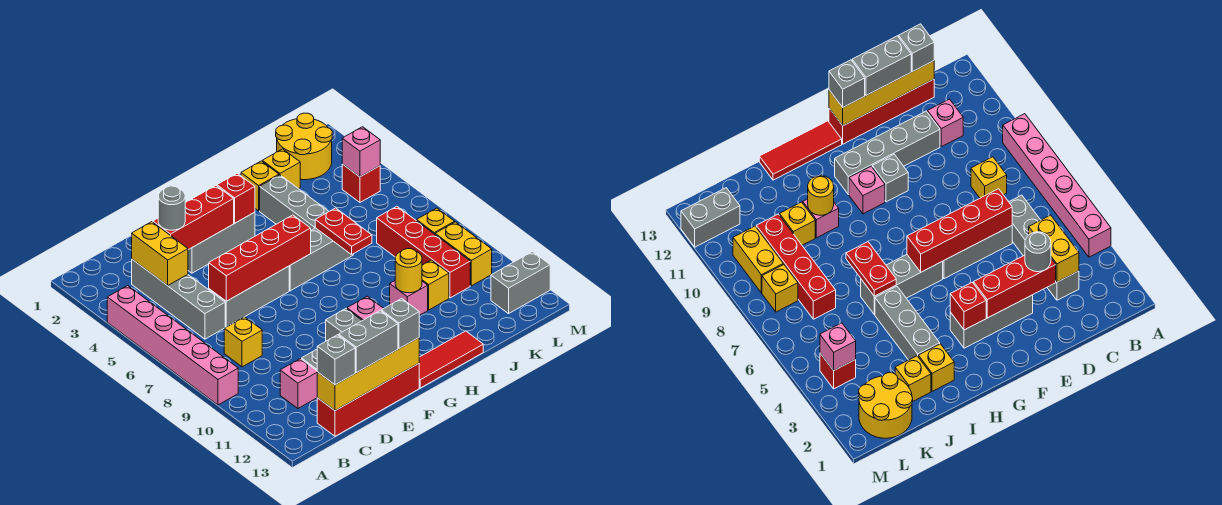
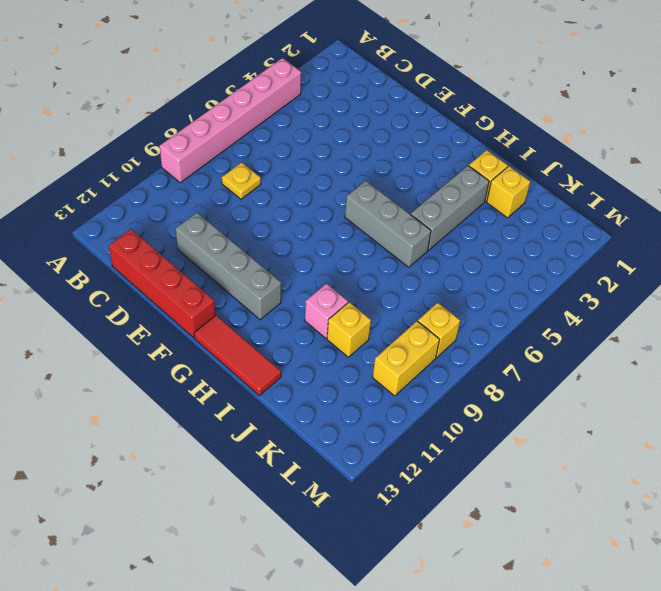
yellow plate C8 level 1 -> yellow brick C8 level 1
none -> grey brick C3:C6 level 1
none -> pink brick C11 level 1
none -> grey brick D6:F6 level 1
none -> grey brick E3:G3 level 1

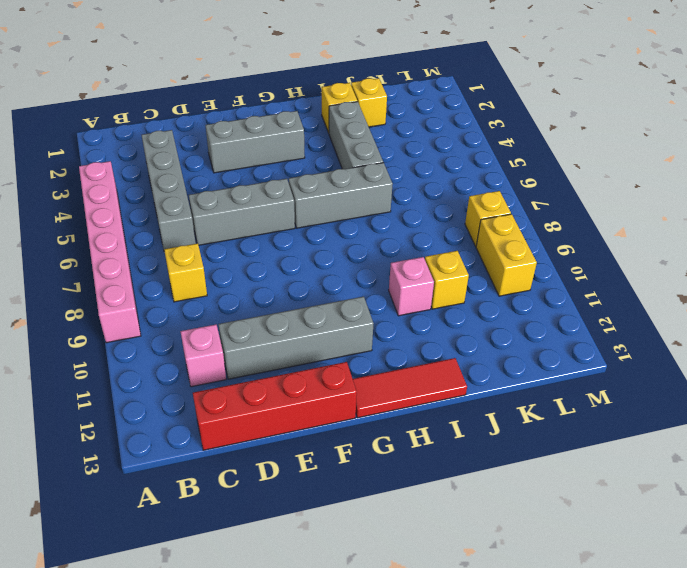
none -> grey brick F10 level 1
none -> pink brick G10 level 1
none -> yellow round brick K1:L2 level 1
none -> red brick K7:K10 level 1

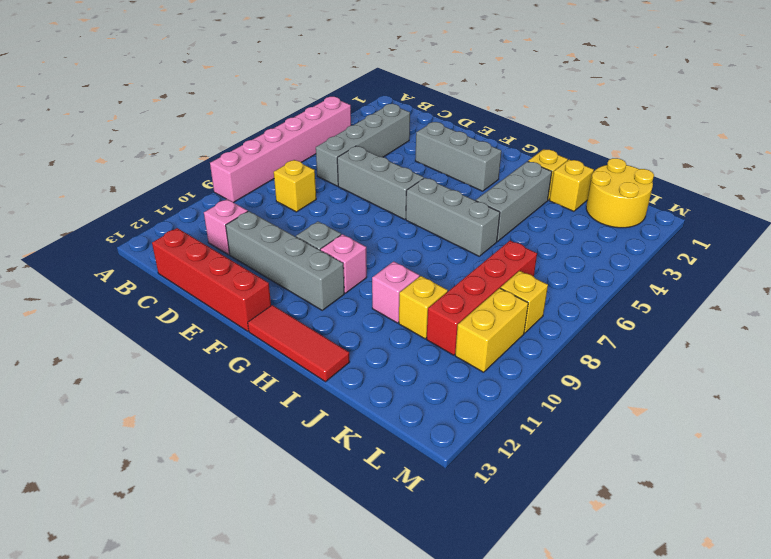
none -> red brick L4 level 1
none -> grey brick L12:M12 level 1
none -> yellow brick C3:C4 level 2
none -> yellow brick C13:F13 level 2

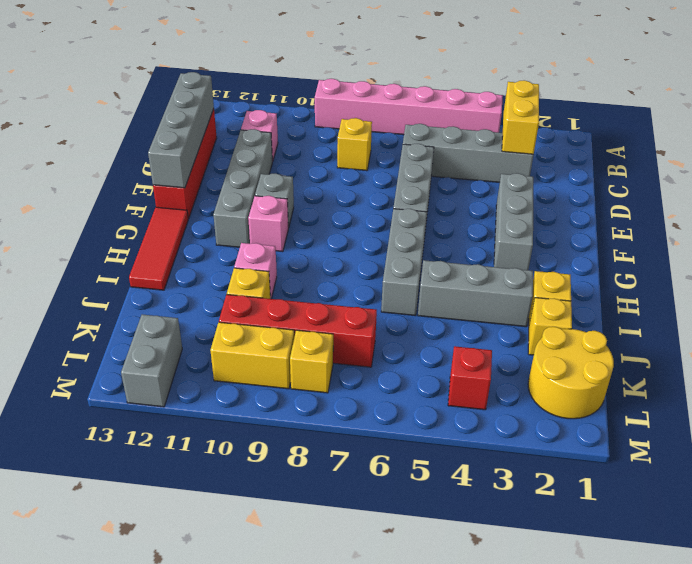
yellow brick B3:C3 level 2 -> yellow brick C3:C4 level 2
grey brick C13:F13 level 2 -> yellow brick C13:F13 level 2
none -> red brick D3:F3 level 2
none -> red brick D6:G6 level 2
none -> red brick G3 level 2
none -> red plate I6:I7 level 2

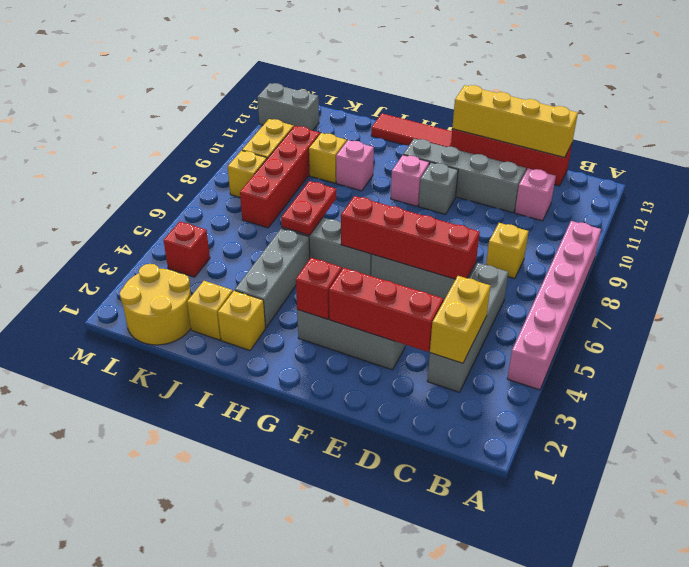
none -> yellow round brick I10 level 2
none -> pink brick L4 level 2
none -> grey brick C13 level 3
none -> grey round brick D3 level 3

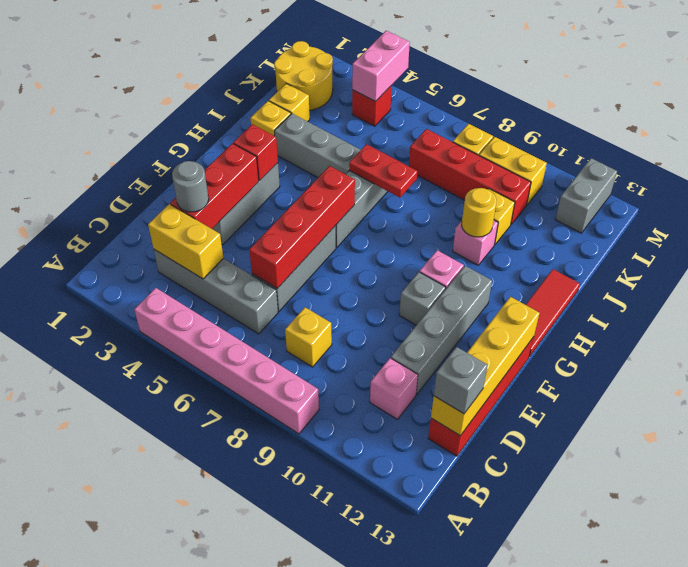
pink brick L4:M4 level 2 -> pink brick L4 level 2
none -> grey brick D13:E13 level 3
none -> grey brick F13 level 3

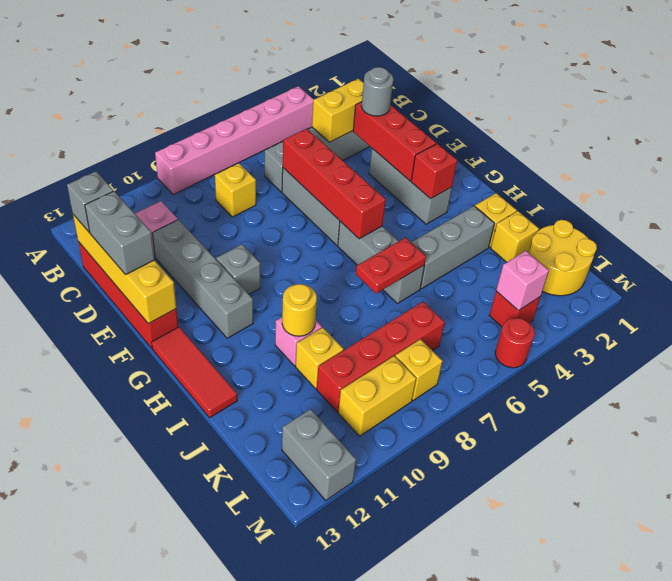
red round brick M5 level 1 -> none
none -> pink brick G10 level 1
none -> grey brick F13 level 3

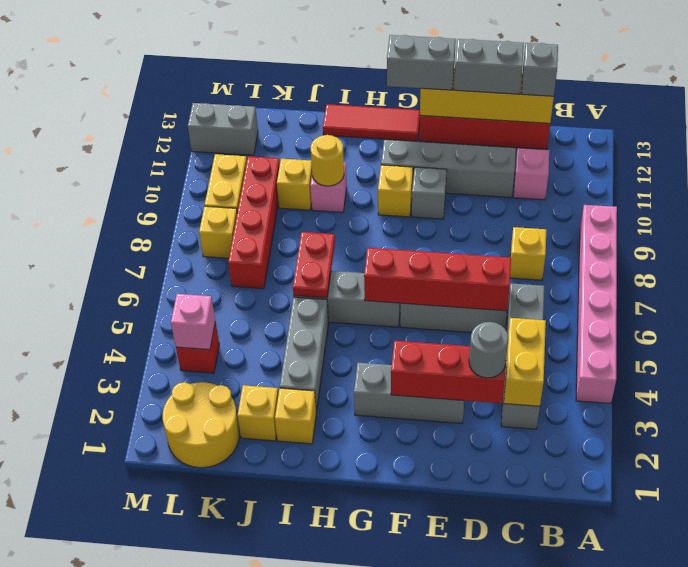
grey brick F13:G13 level 3 -> grey brick F13 level 3
yellow brick G10 level 1 -> pink brick G10 level 1
none -> red brick G3 level 2

